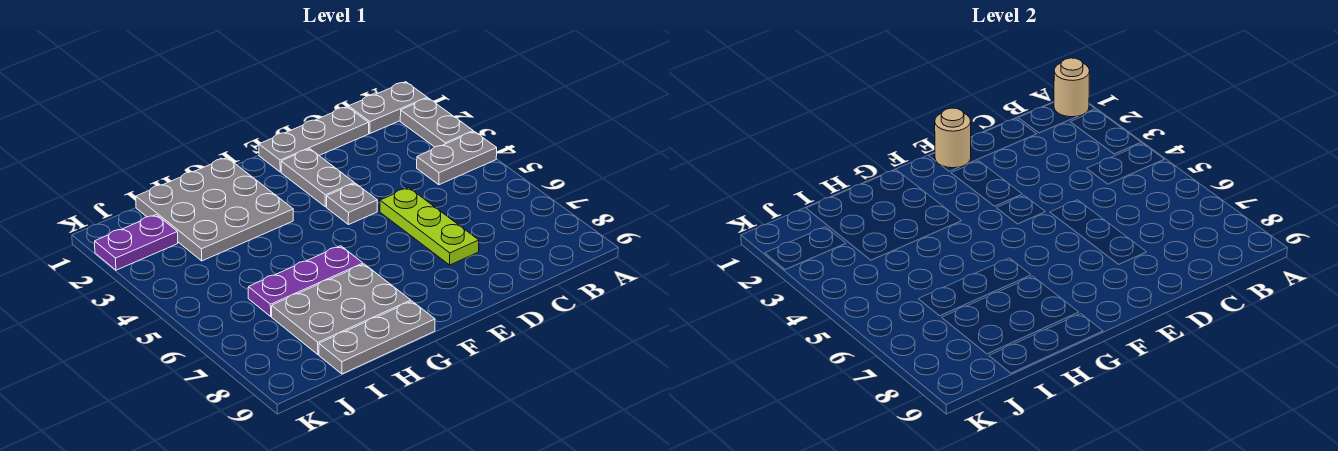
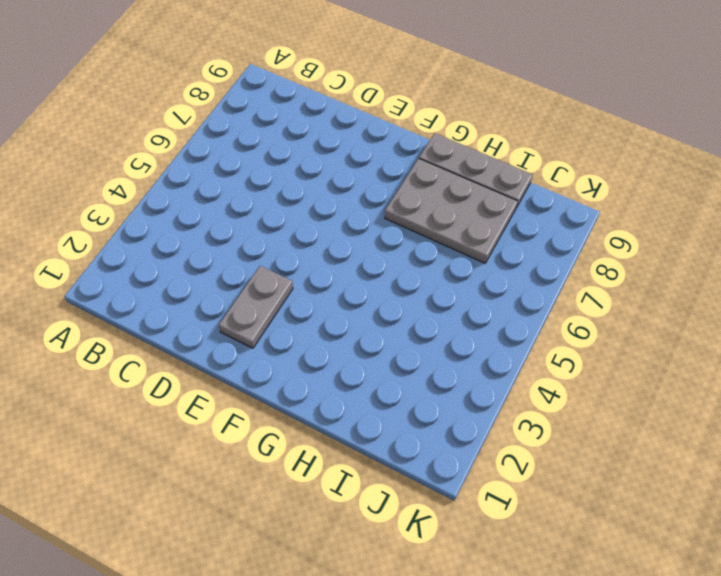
none -> grey plate A1:B1 level 1
none -> grey plate A2:A3 level 1
none -> grey plate A4:B4 level 1

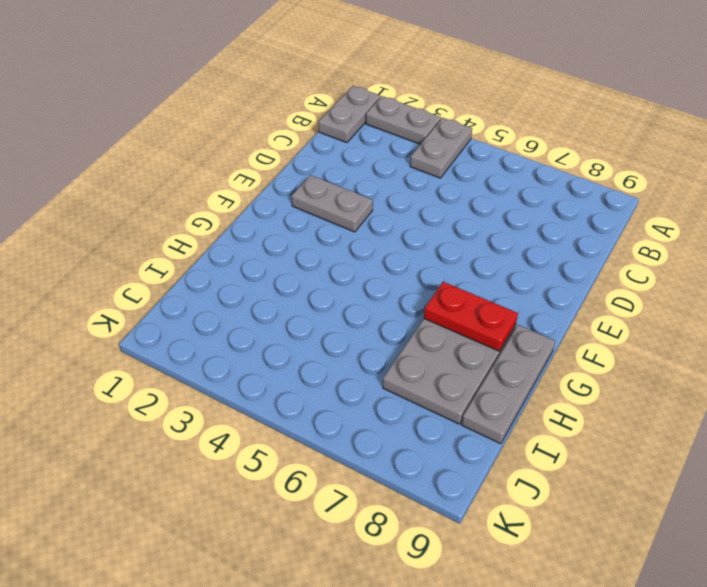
red plate G7:G8 level 2 -> none
none -> grey plate C1:E1 level 1
none -> lime plate D5:D7 level 1
none -> grey plate E4 level 1

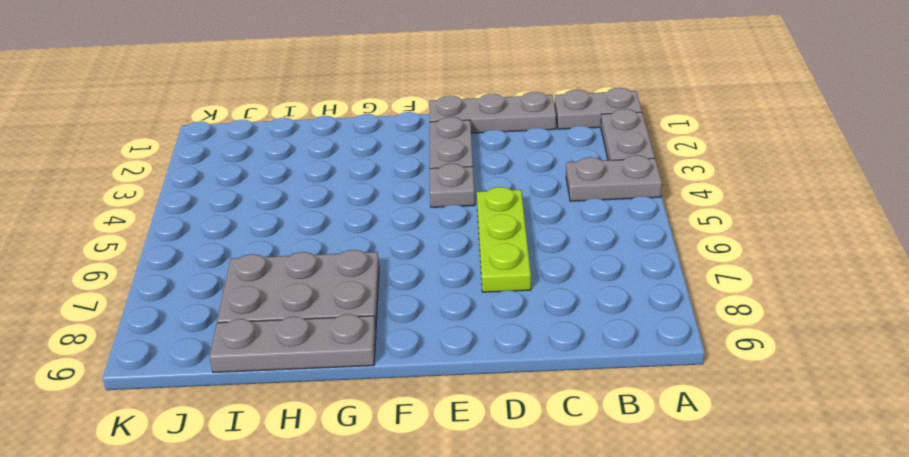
none -> grey plate G1:I3 level 1
none -> purple plate G6:I6 level 1
none -> purple plate J2:K2 level 1

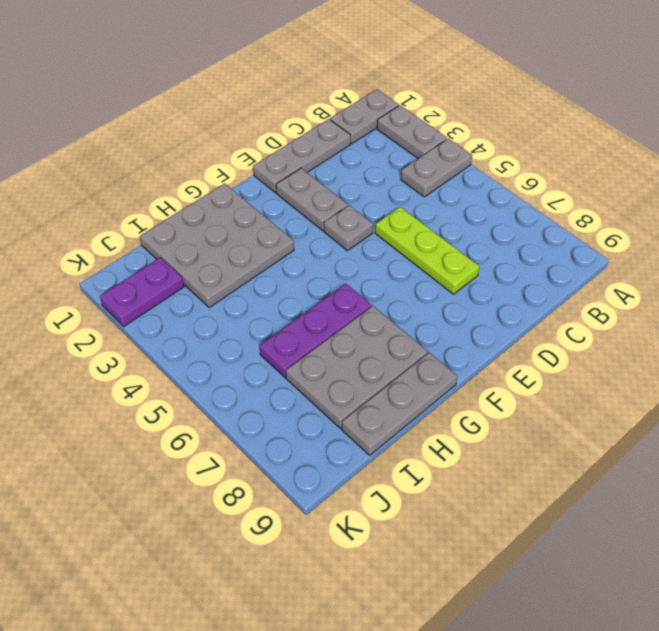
none -> tan round brick A1 level 2
none -> tan round brick E1 level 2

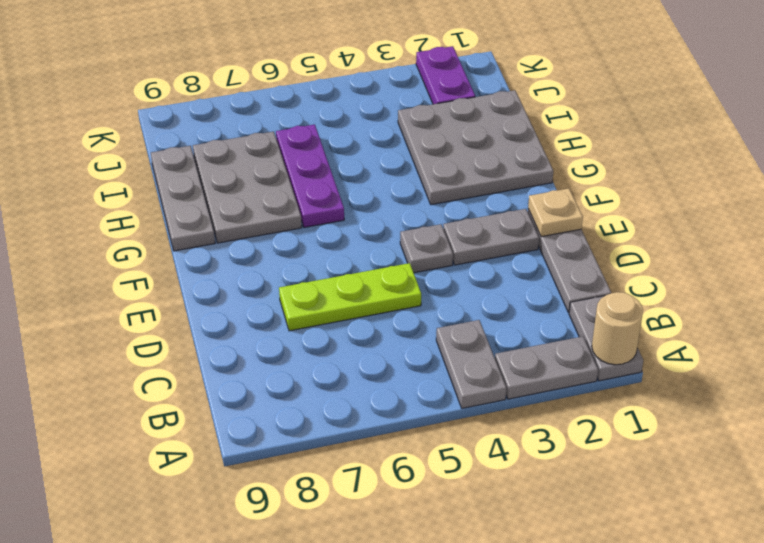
tan plate E1 level 2 -> tan round brick E1 level 2

